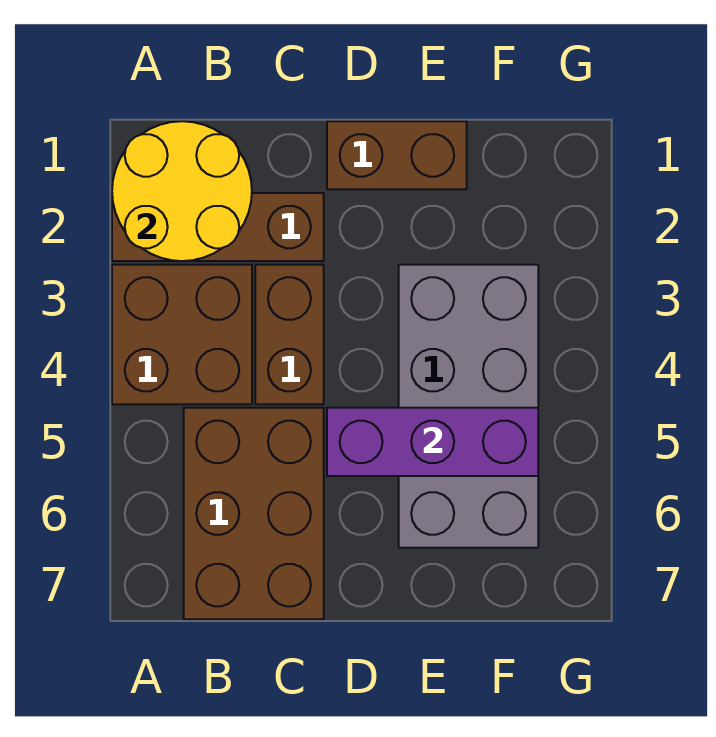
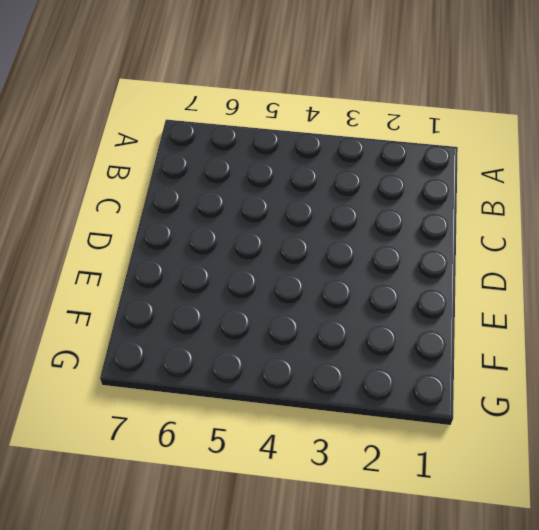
none -> brown brick A2:C2 level 1
none -> brown brick A3:B4 level 1

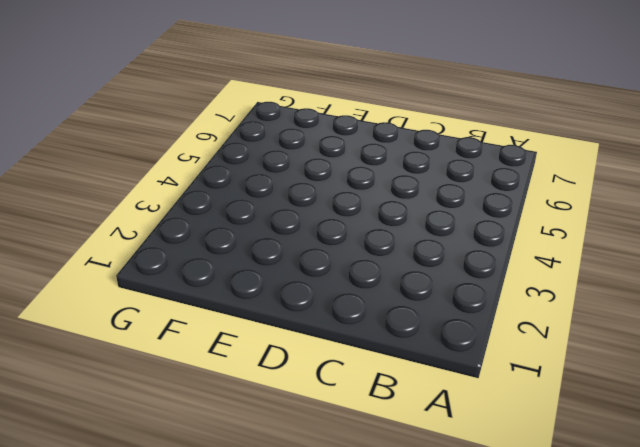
none -> brown brick A2:C2 level 1
none -> brown brick A3:B4 level 1

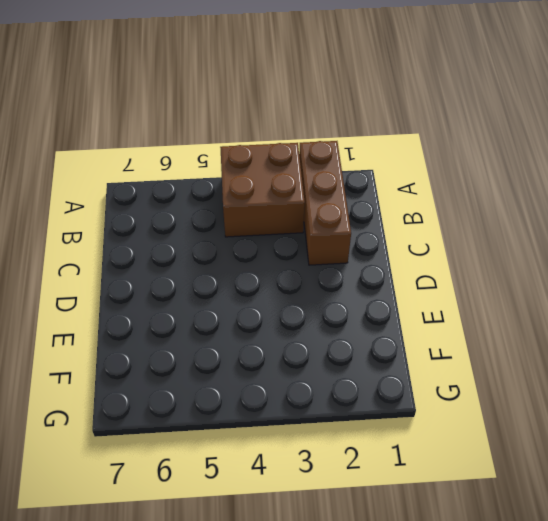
none -> brown brick B5:C7 level 1
none -> brown brick C3:C4 level 1

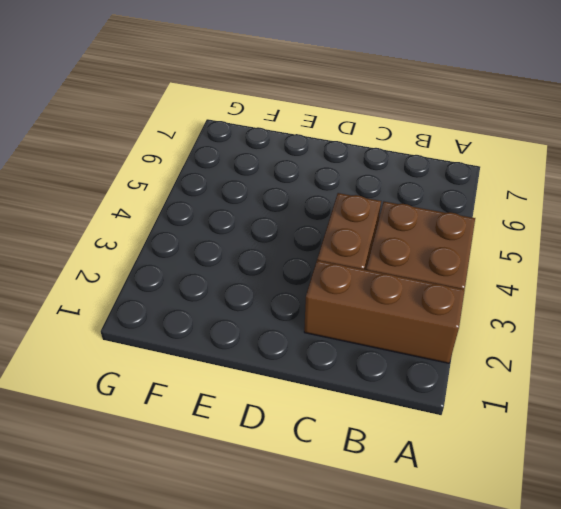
none -> brown brick B5:C7 level 1
none -> brown brick D1:E1 level 1

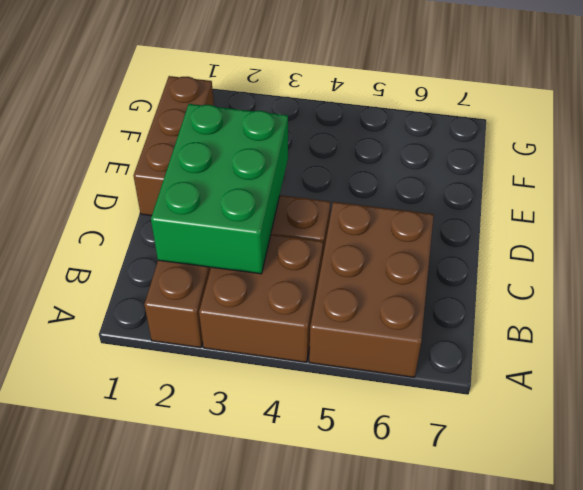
brown brick A5:C6 level 1 -> brown brick B5:C7 level 1
green brick B2:D3 level 2 -> yellow round brick A1:B2 level 2
brown brick D1:F1 level 1 -> brown brick D1:E1 level 1
none -> grey brick E3:F6 level 1
none -> purple brick D5:F5 level 2

